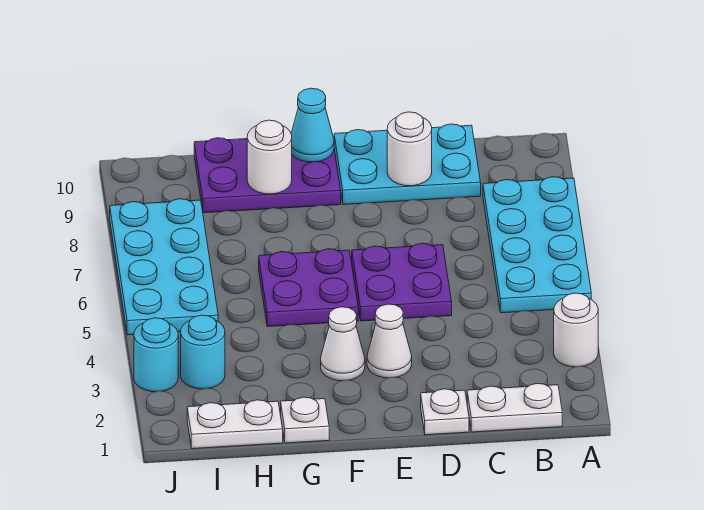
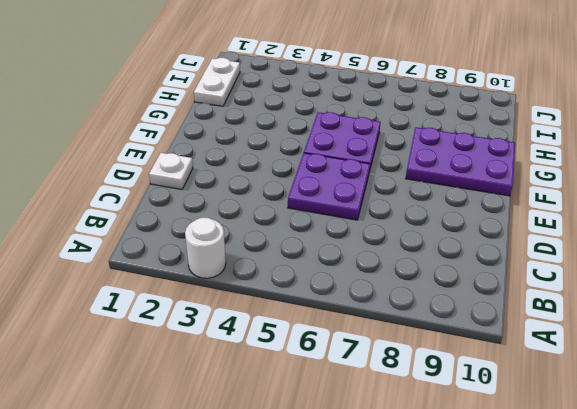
purple plate F8:G10 level 1 -> purple plate F9:H10 level 1
none -> cyan plate A5:B8 level 1
none -> white plate B1:C1 level 1
none -> cyan plate C9:E10 level 1

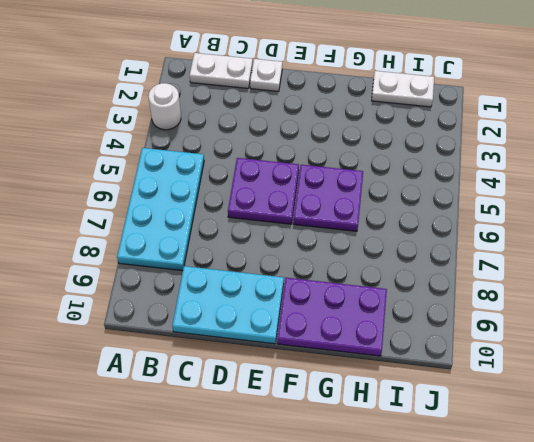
none -> white cone E3 level 1
none -> white cone F3 level 1
none -> white plate G1 level 1

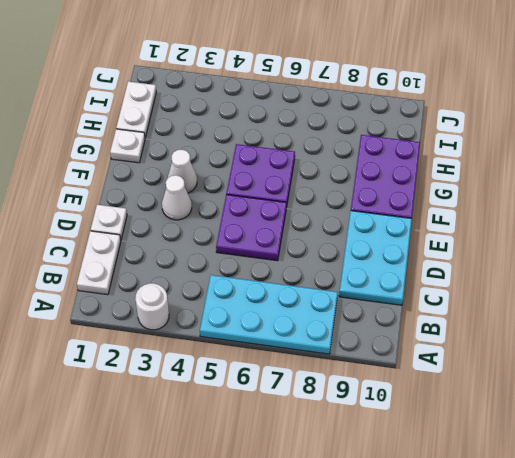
none -> cyan round brick I3 level 1
none -> cyan plate I5:J8 level 1
none -> cyan round brick J3 level 1

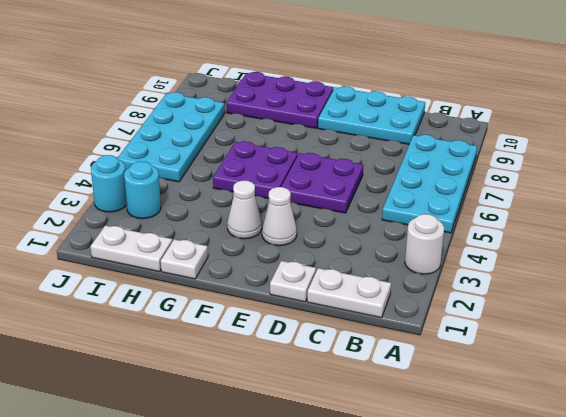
none -> white round brick D9 level 2
none -> cyan cone F10 level 2
none -> white round brick G9 level 2

